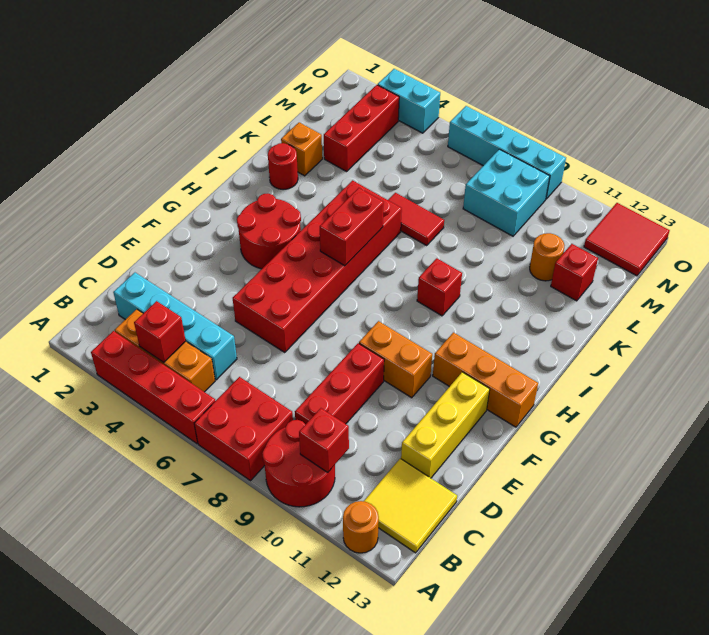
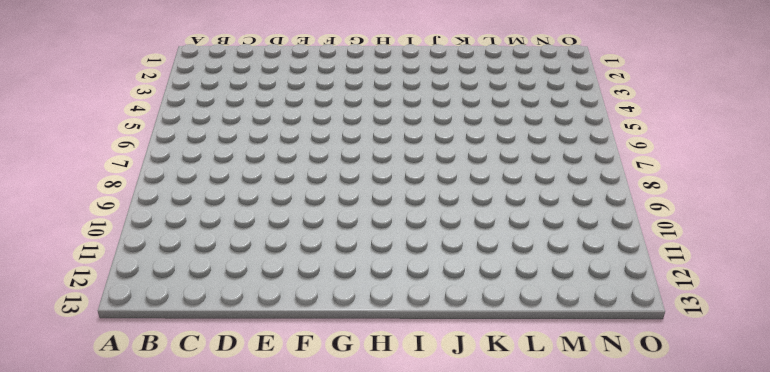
none -> red brick A3:A6 level 1
none -> red brick A7:B8 level 1
none -> red round brick A9:B10 level 1

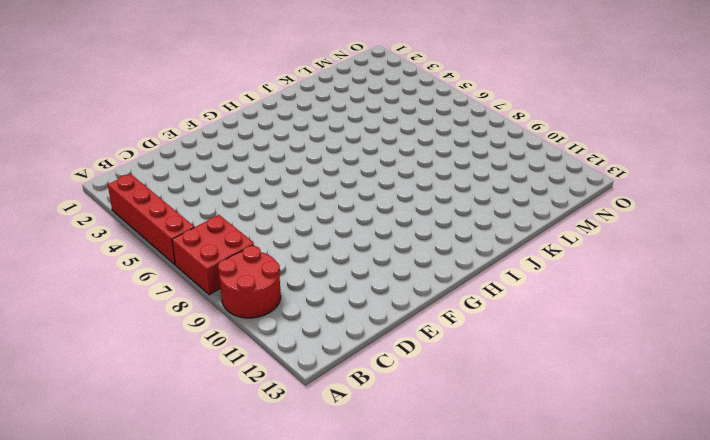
none -> orange round brick A12 level 1
none -> orange brick B3:B5 level 1
none -> yellow tile B12:C13 level 1

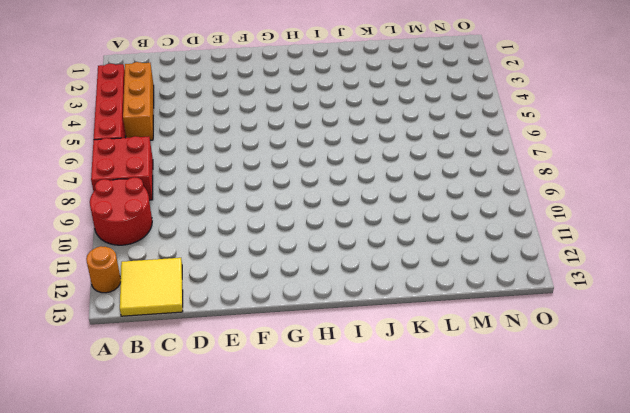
none -> cyan brick C2:C5 level 1
none -> red brick C9:E9 level 1
none -> yellow brick D12:F12 level 1

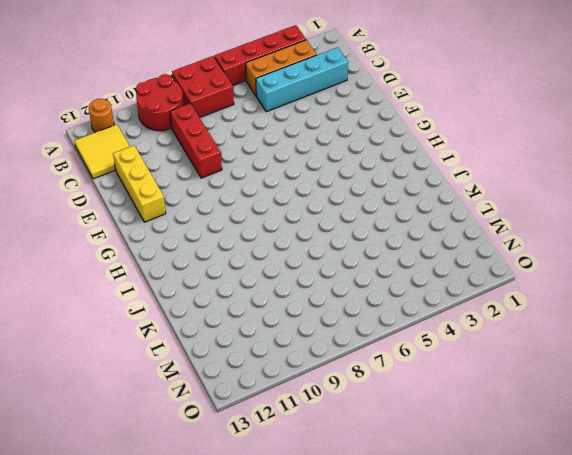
none -> red brick E5:J6 level 1
none -> orange brick F9:F10 level 1
none -> red round brick G3:H4 level 1

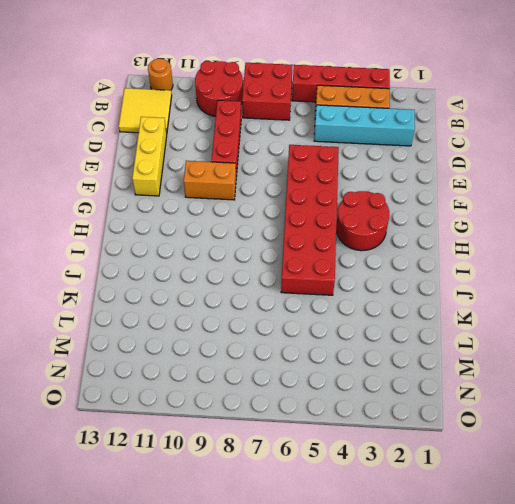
none -> orange brick G11:G13 level 1
none -> red brick I9 level 1
none -> red round brick J2 level 1

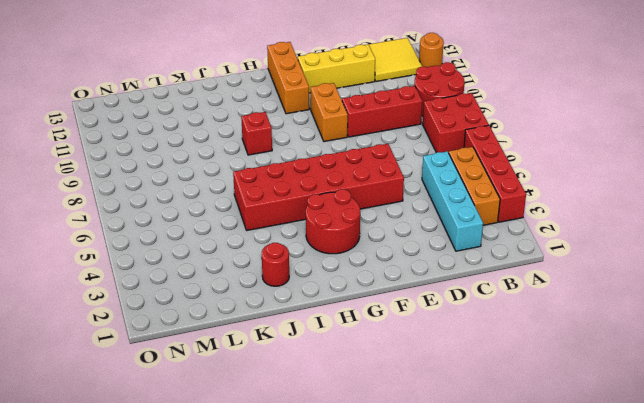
none -> orange brick K2 level 1
none -> red tile K6:K7 level 1
none -> red brick L3:N3 level 1

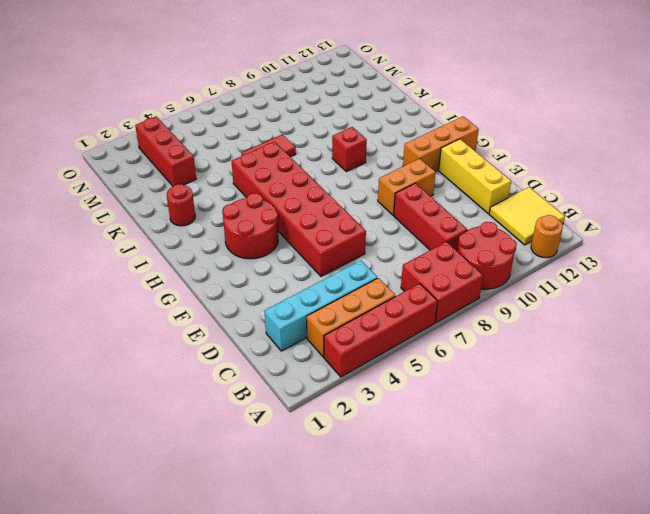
none -> orange brick K2 level 1
none -> orange round brick L11 level 1
none -> red brick L12 level 1

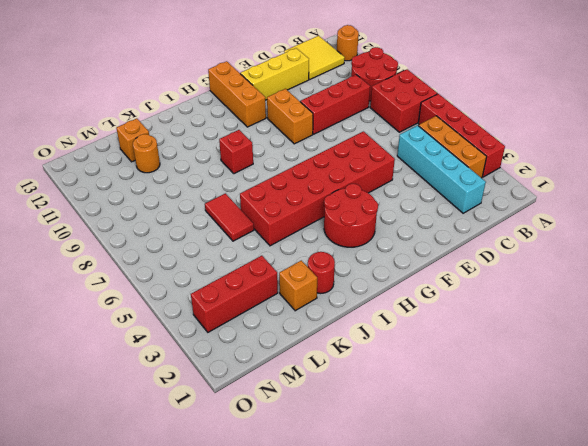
orange brick L12 level 1 -> red brick L12 level 1
none -> cyan brick M8:N9 level 1
none -> red tile N12:O13 level 1
none -> cyan brick O3:O4 level 1

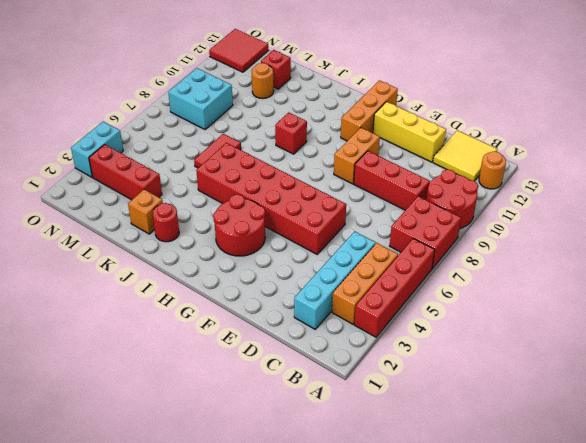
none -> cyan brick O6:O9 level 1
none -> red brick B4 level 2
none -> red brick B10 level 2

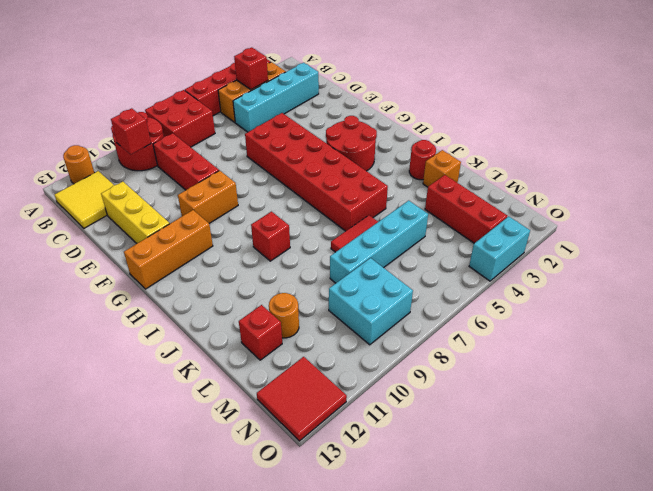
cyan brick L5:L8 level 1 -> cyan brick O6:O9 level 1
none -> red brick H6:I6 level 2

